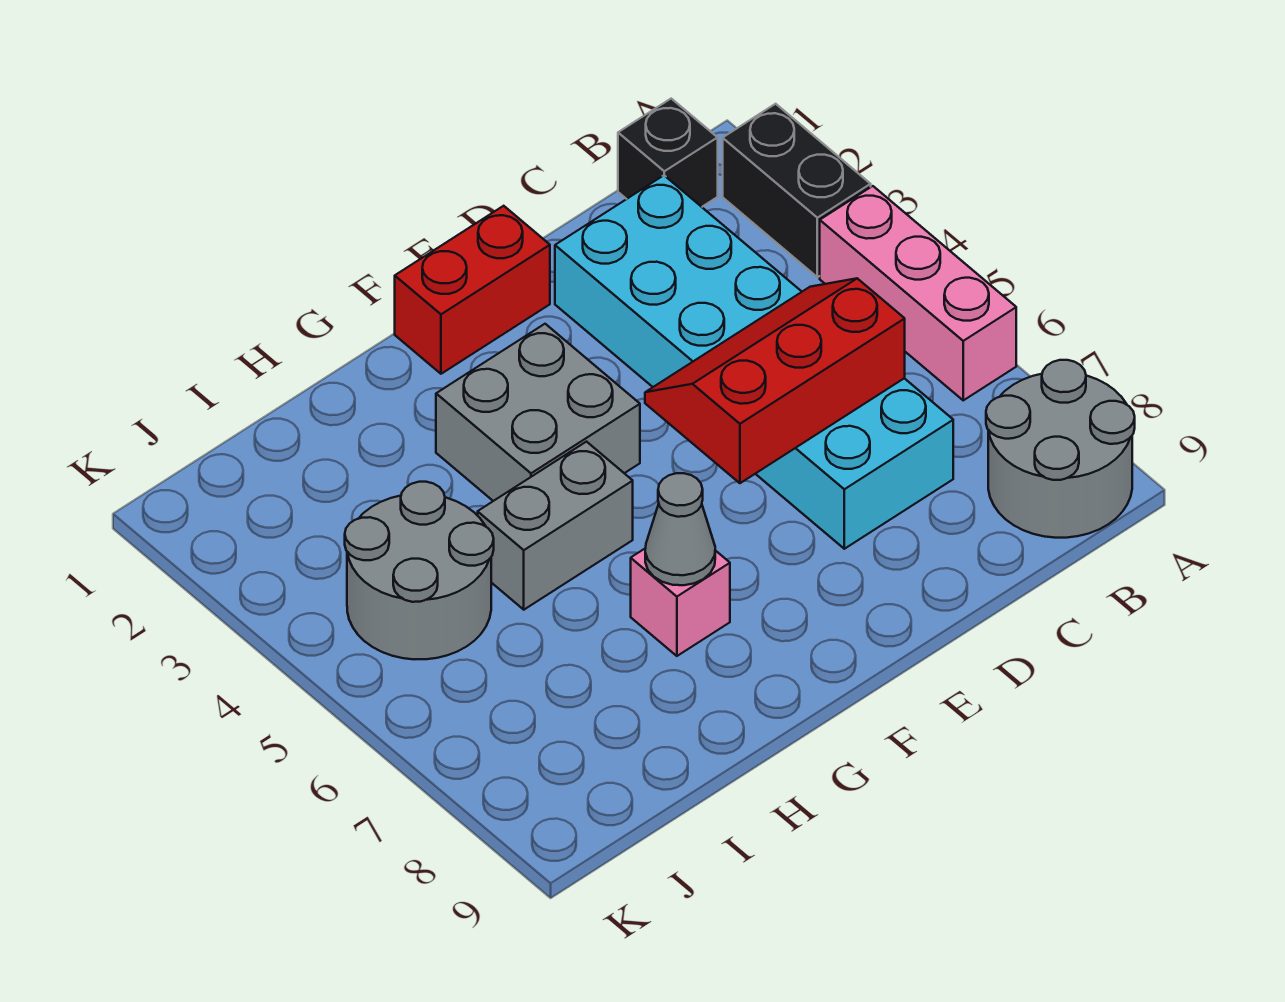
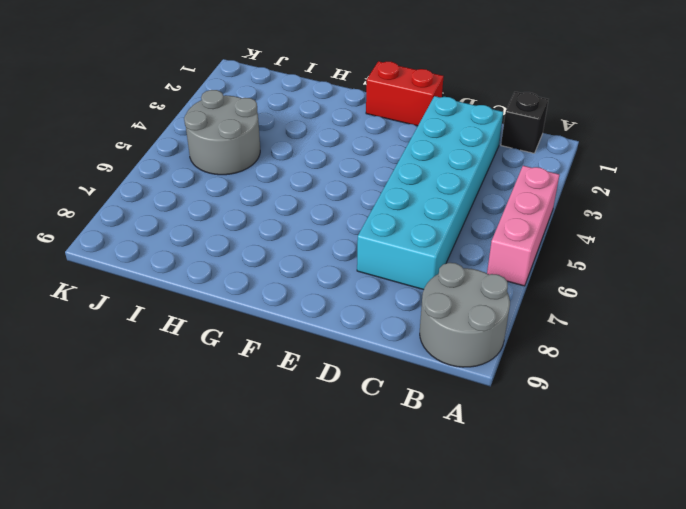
none -> black brick A2:A3 level 1
none -> grey brick F3:G4 level 1
none -> grey brick G5:H5 level 1

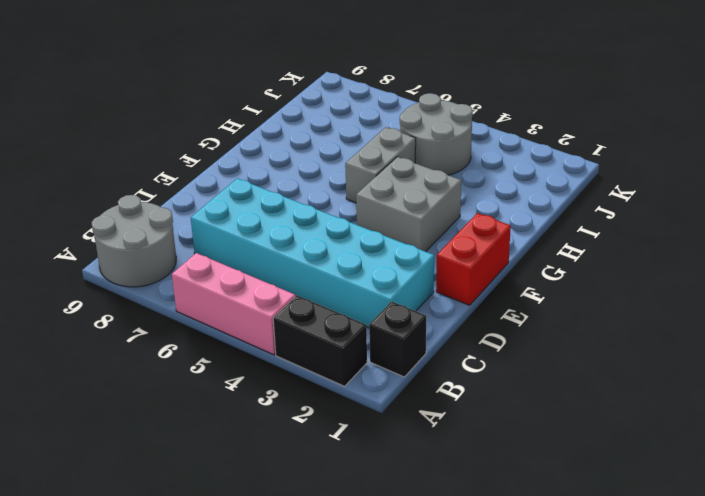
none -> pink brick G7 level 1
none -> red slope C5:E6 level 2 top 6
none -> grey cone G7 level 2

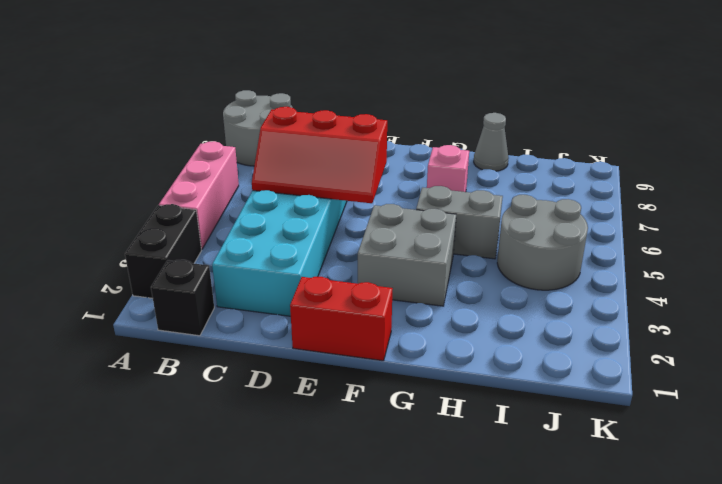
grey cone H9 level 1 -> grey cone G7 level 2

